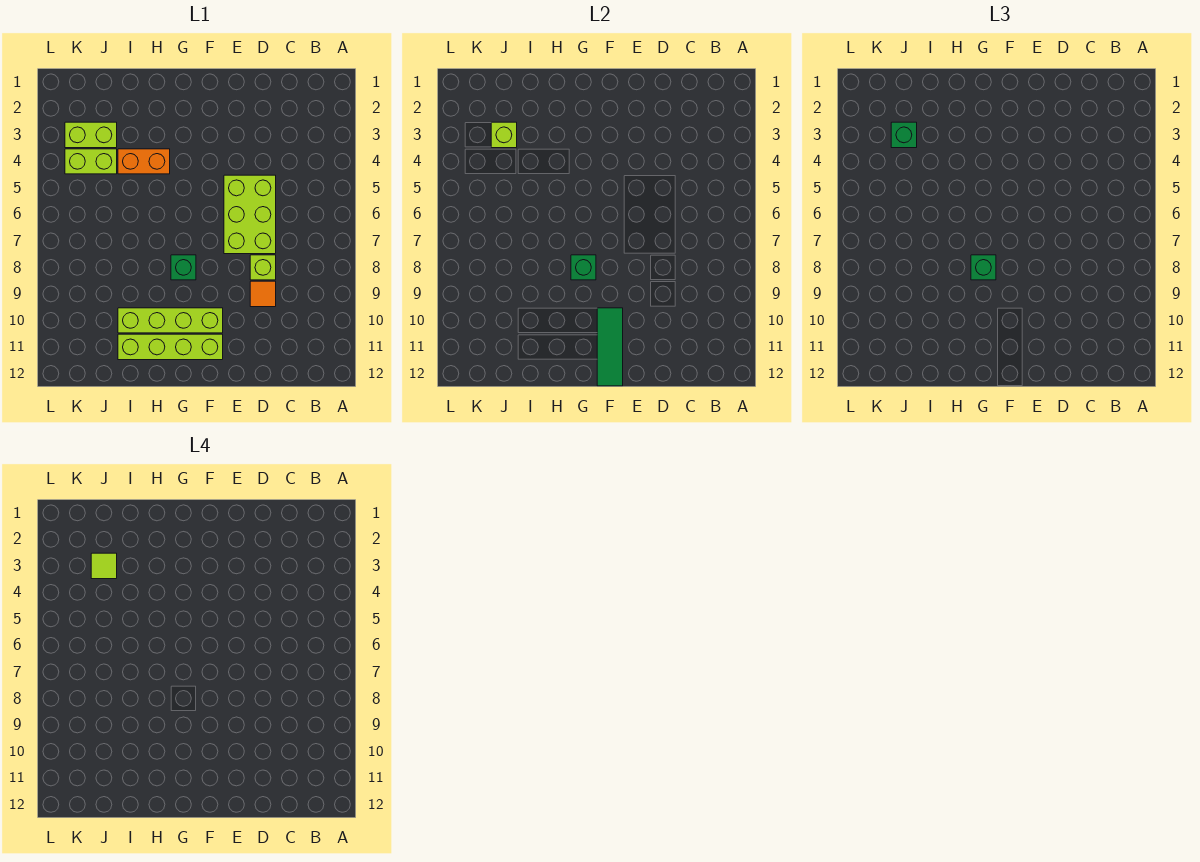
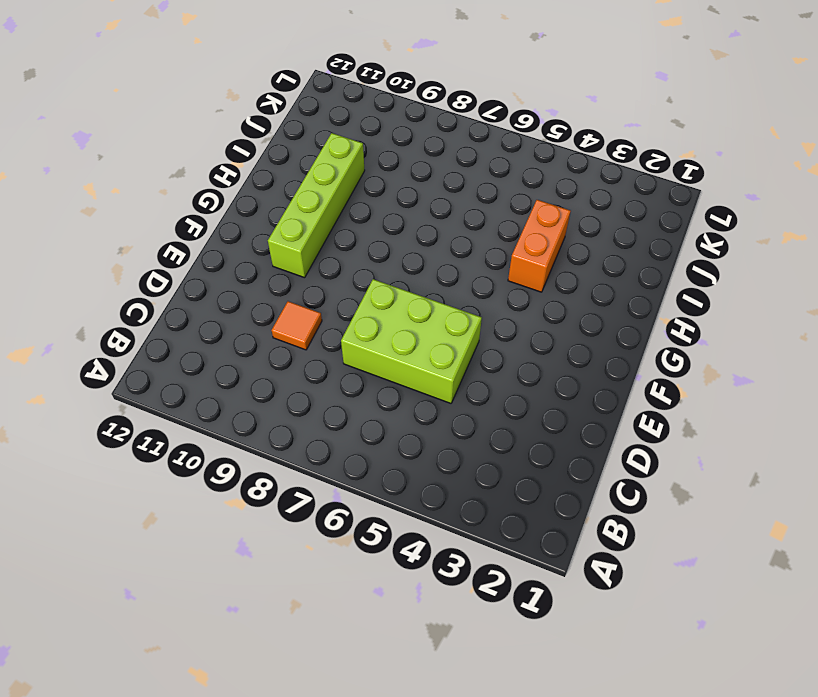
none -> lime brick D8 level 1
none -> lime brick F11:I11 level 1
none -> green brick G8 level 1

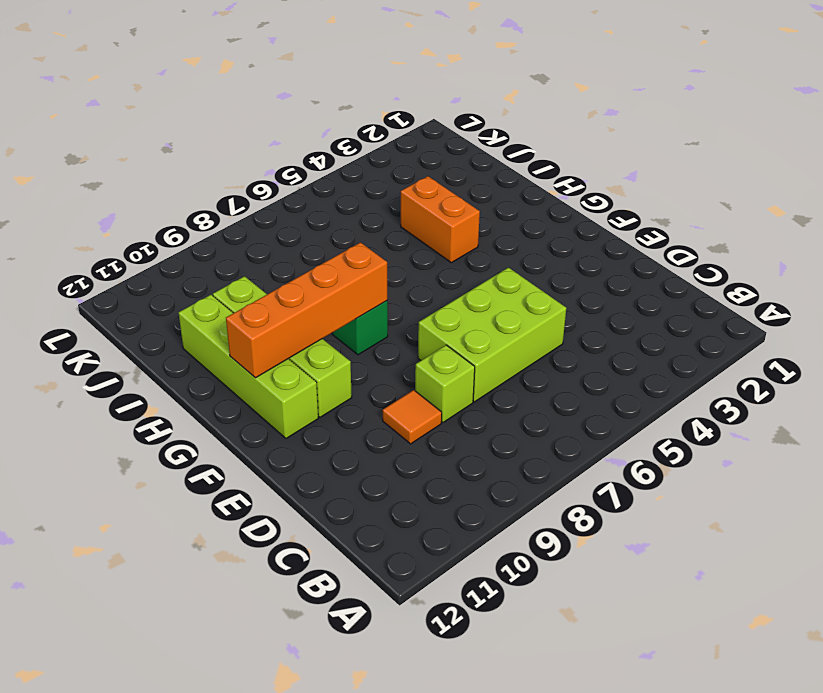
orange brick G8:G11 level 2 -> green brick G8 level 2
none -> lime brick J3:K3 level 1
none -> lime brick J4:K4 level 1
none -> green tile F10:F12 level 2

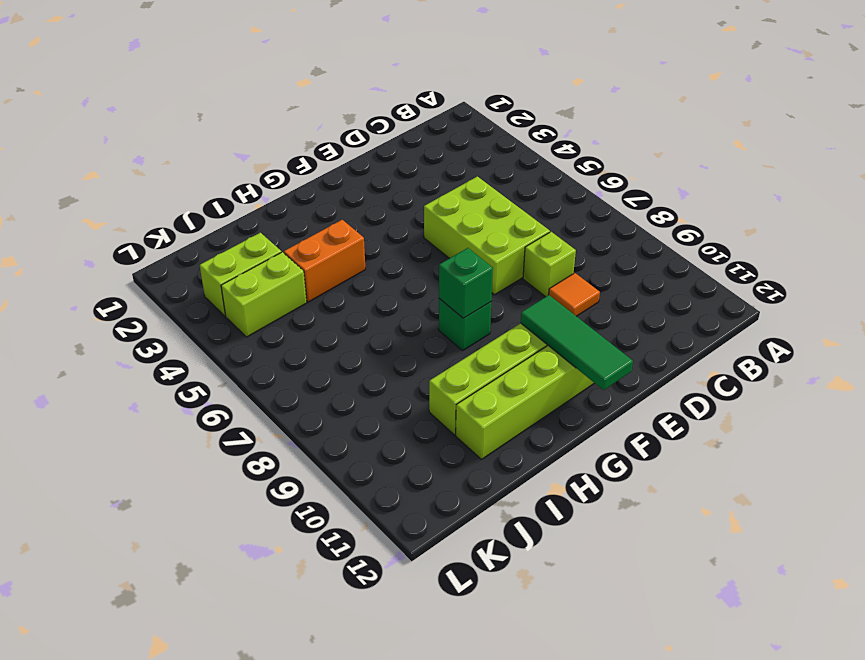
none -> lime brick J3 level 2
none -> green brick G8 level 3
none -> green brick J3 level 3

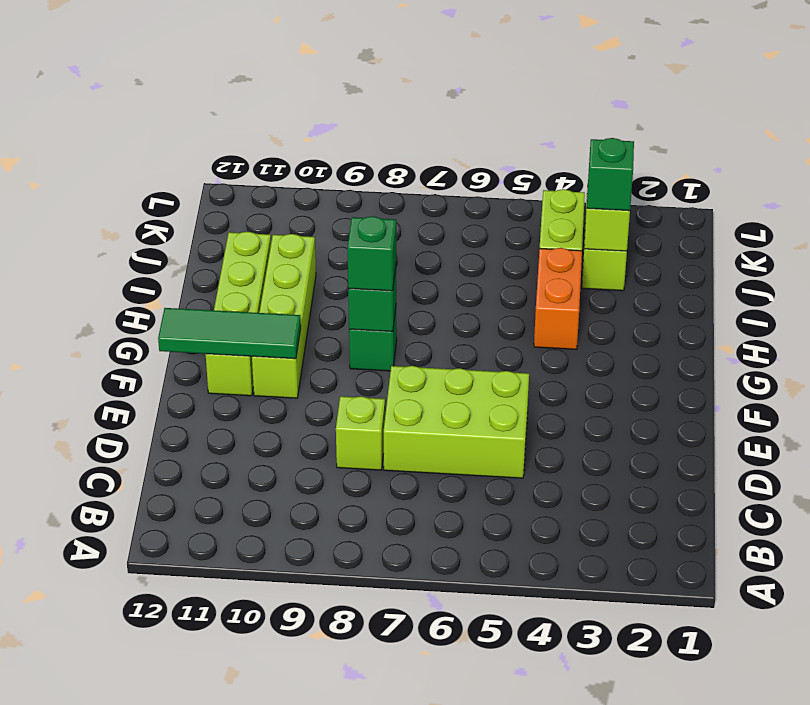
none -> orange tile D9 level 1
none -> lime tile J3 level 4

